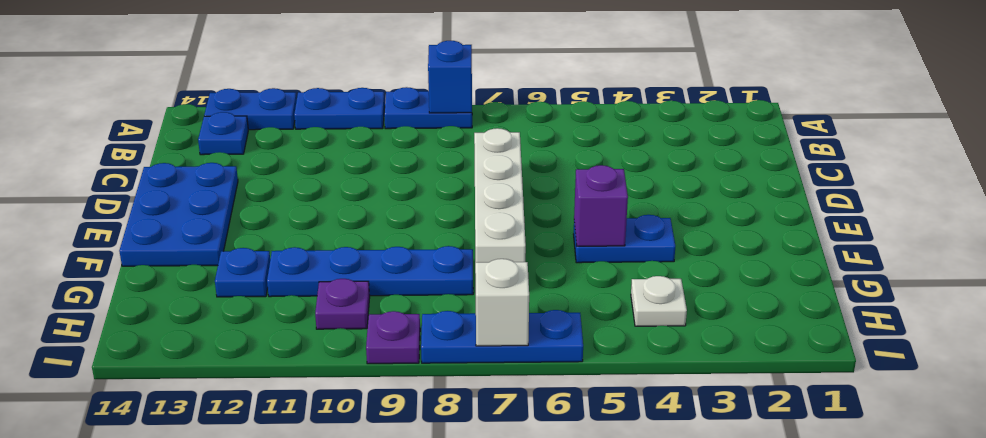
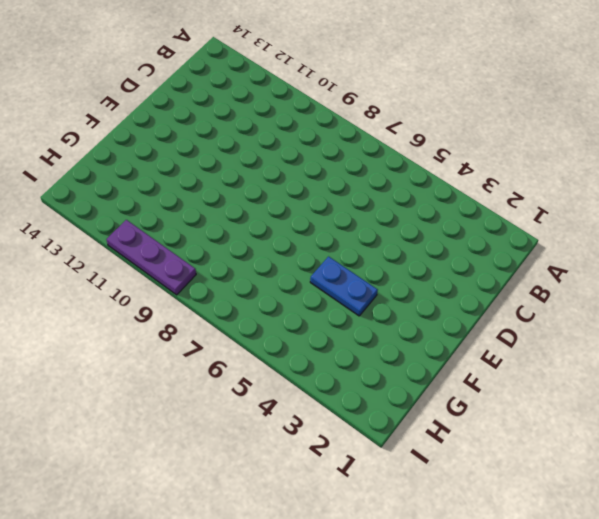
purple plate I9:I11 level 1 -> purple plate I9 level 1
none -> blue plate A8:A9 level 1
none -> blue plate A10:A11 level 1
none -> blue plate A12:A13 level 1

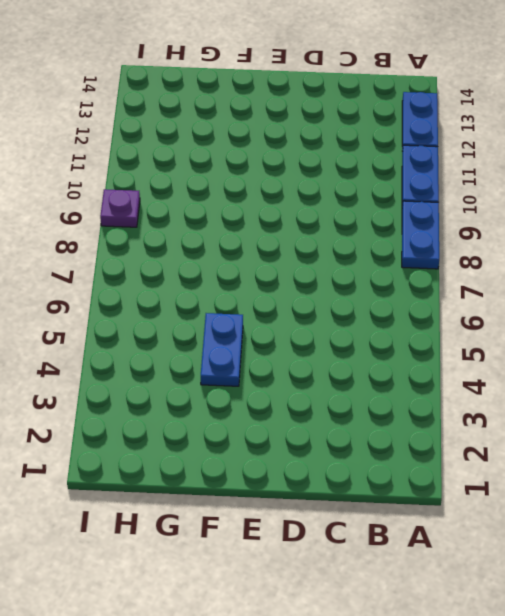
none -> blue plate B13 level 1
none -> white brick D7:G7 level 1
none -> blue plate D13:F14 level 1

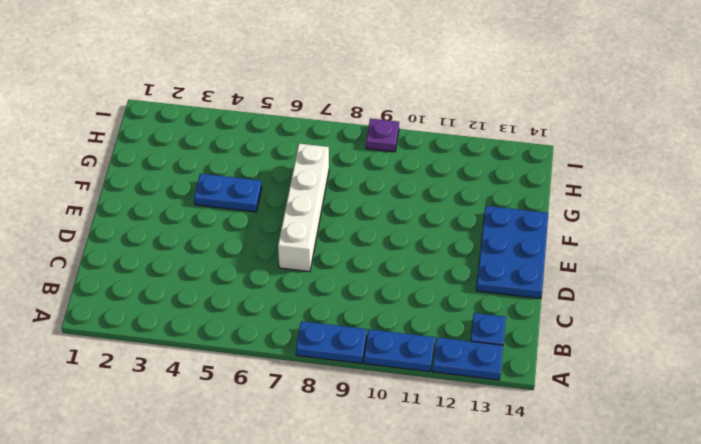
none -> blue plate G8:G11 level 1
none -> blue plate G12 level 1
none -> white plate H4 level 1

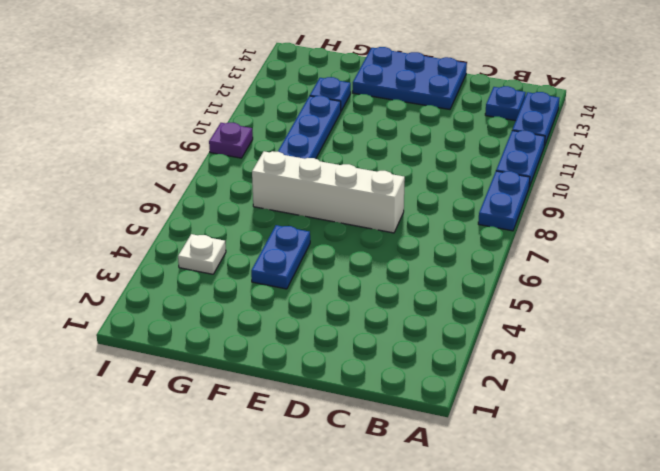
none -> purple plate H10 level 1
none -> blue plate I6:I8 level 1
none -> blue brick A8 level 2

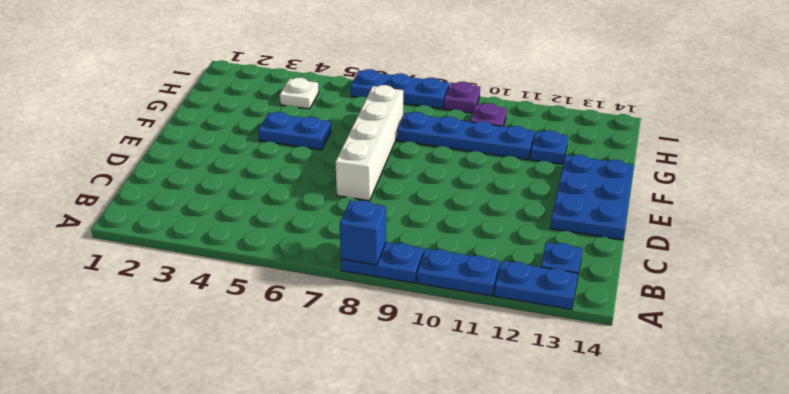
none -> purple brick F5 level 2
none -> white brick I7 level 2

